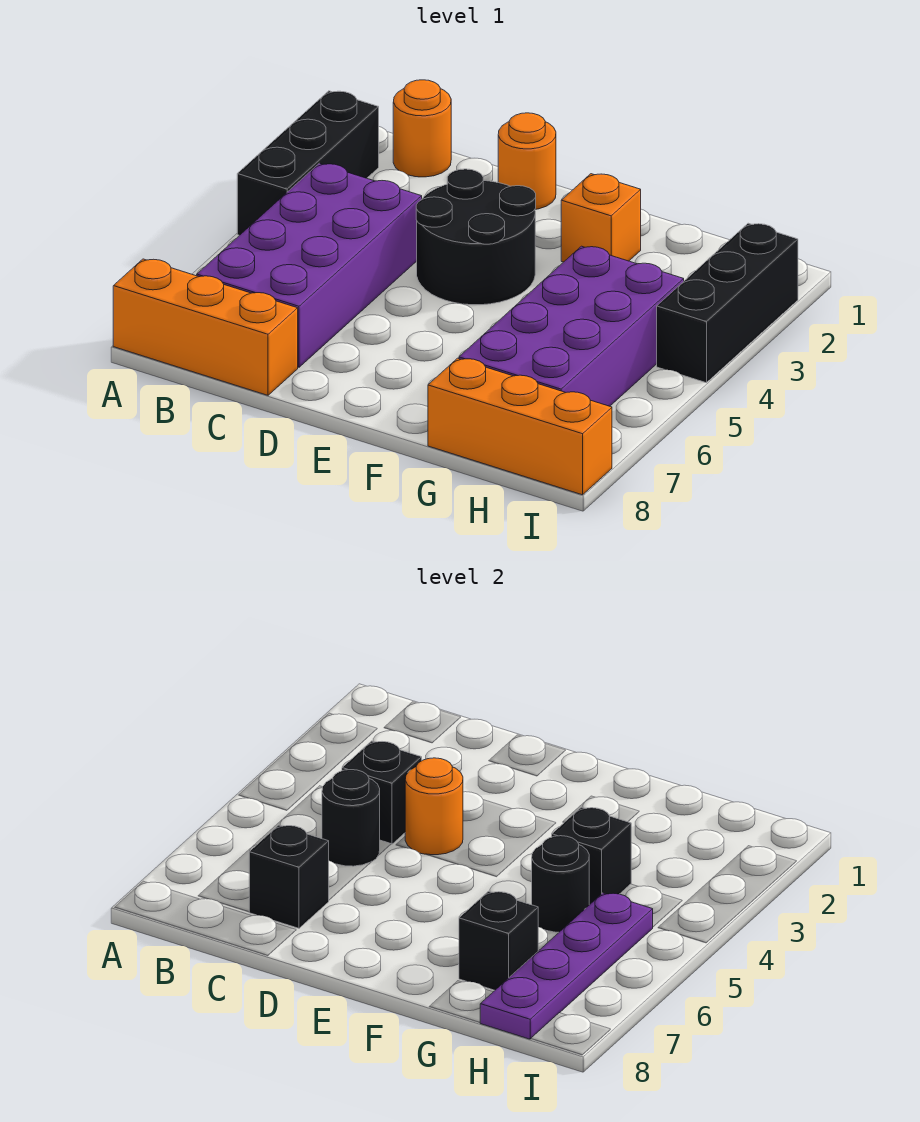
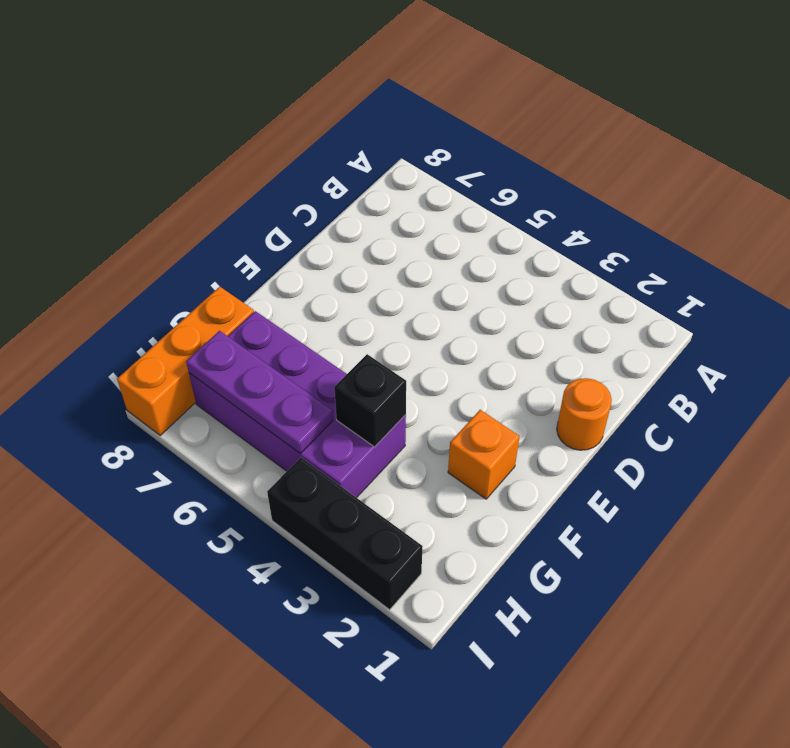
purple plate H5:H7 level 2 -> purple plate H5:H8 level 2
none -> black brick A2:A4 level 1
none -> orange brick A8:C8 level 1
none -> orange round brick B1 level 1

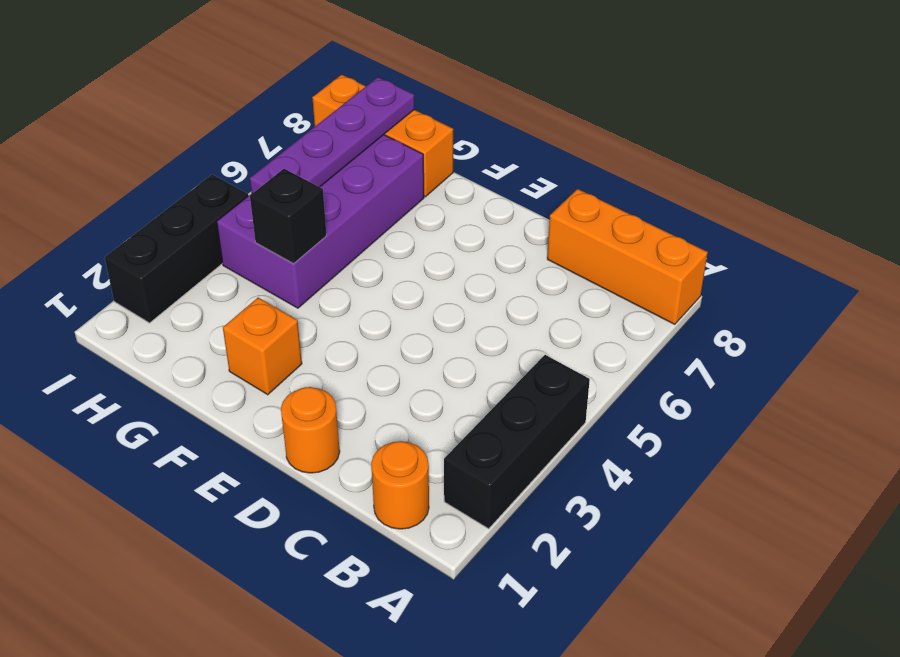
none -> purple brick B4:C7 level 1
none -> black round brick D3:E4 level 1
none -> black brick C4 level 2

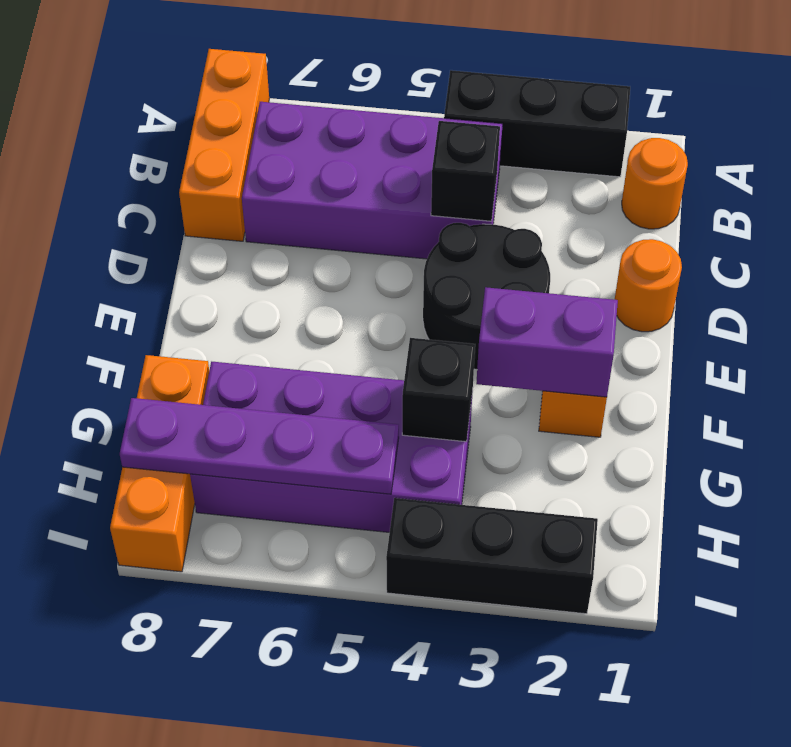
purple brick F2:F3 level 2 -> none
none -> black round brick C5 level 2
none -> black brick C7 level 2
none -> orange round brick D4 level 2

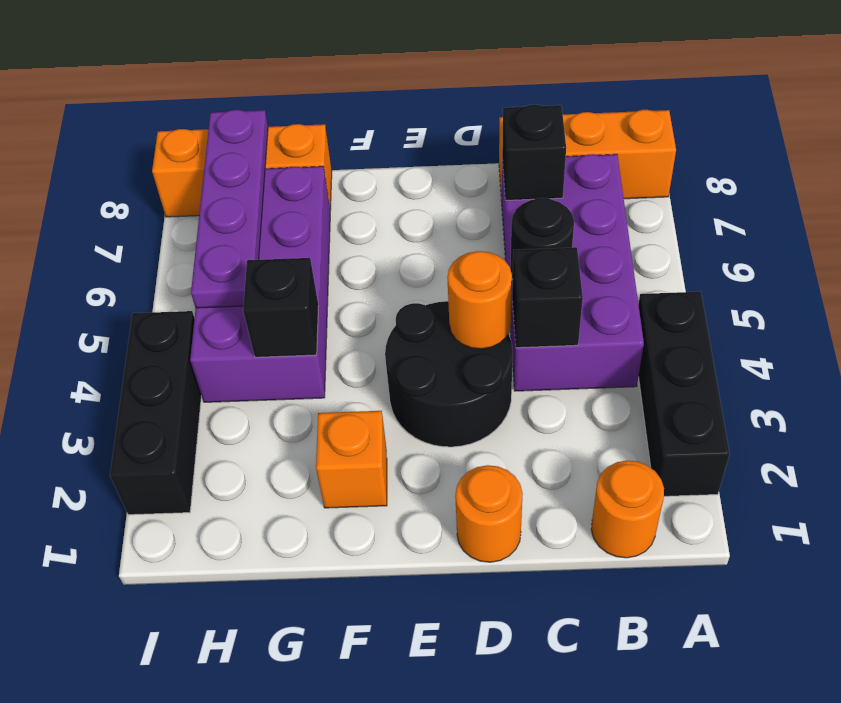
none -> black round brick G5 level 2
none -> black brick G7 level 2

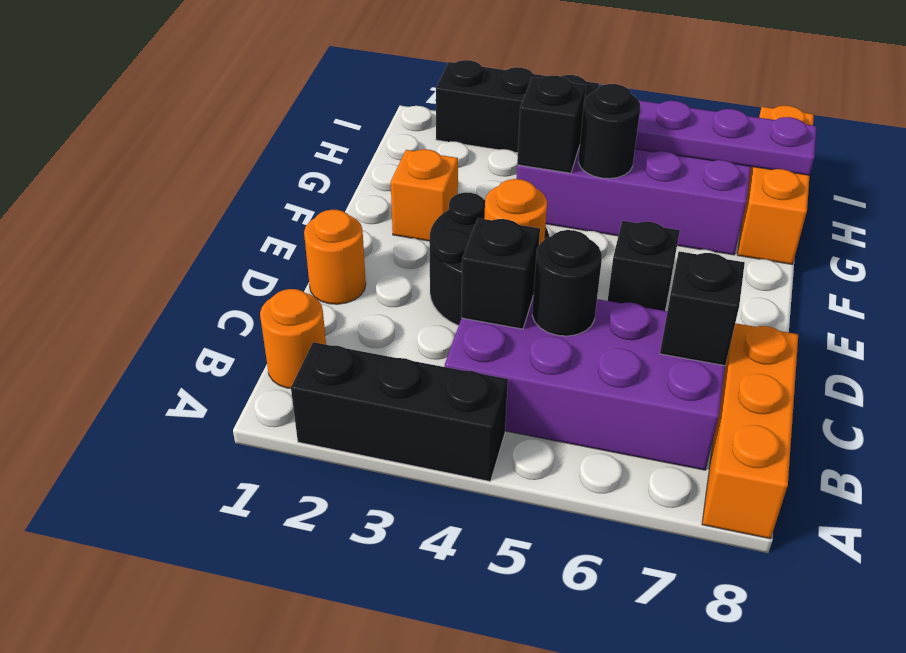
black brick E6 level 1 -> black brick G7 level 2

